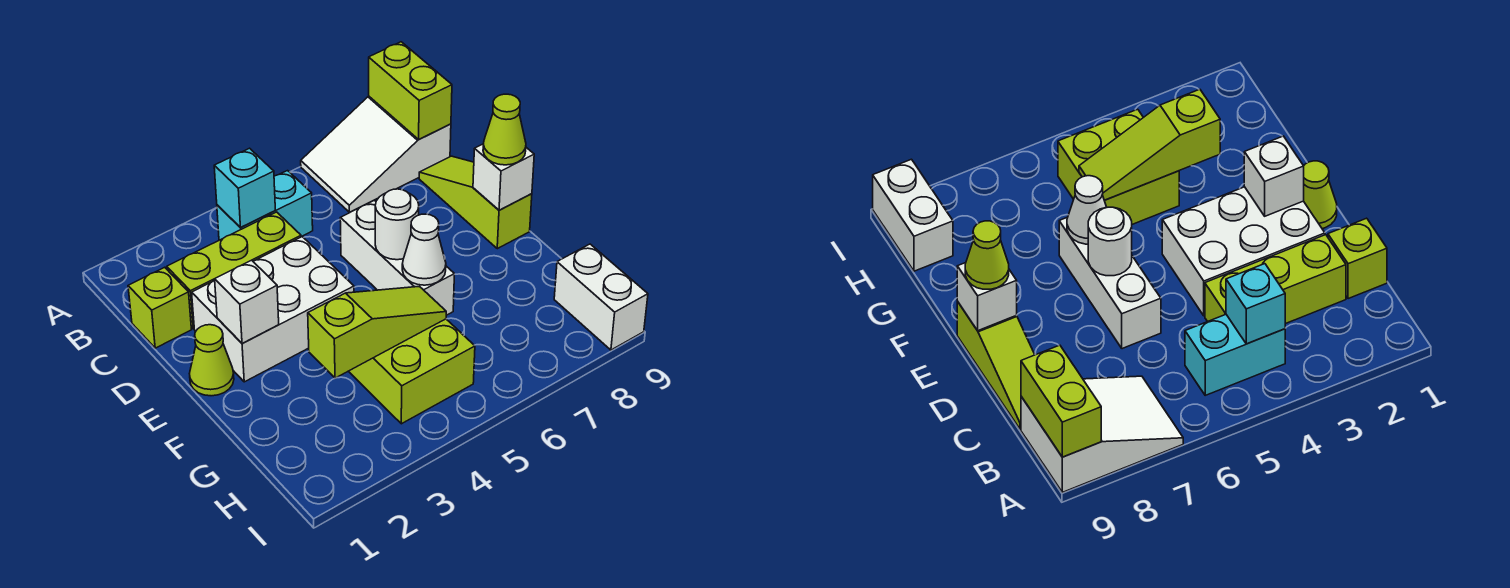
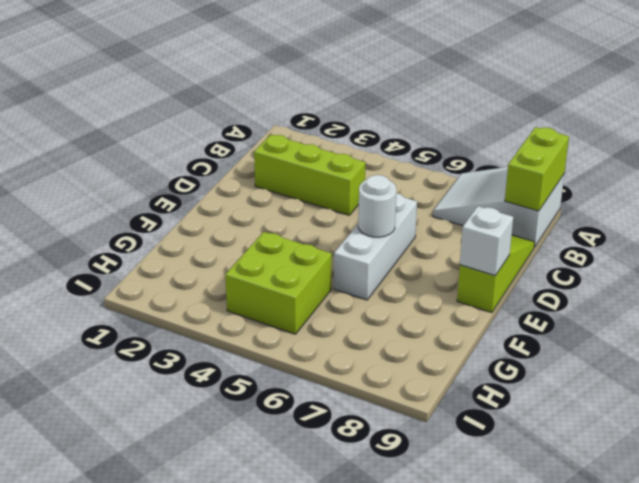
none -> cyan brick B4:B5 level 1
none -> lime brick C1 level 1
none -> white brick D2:E4 level 1

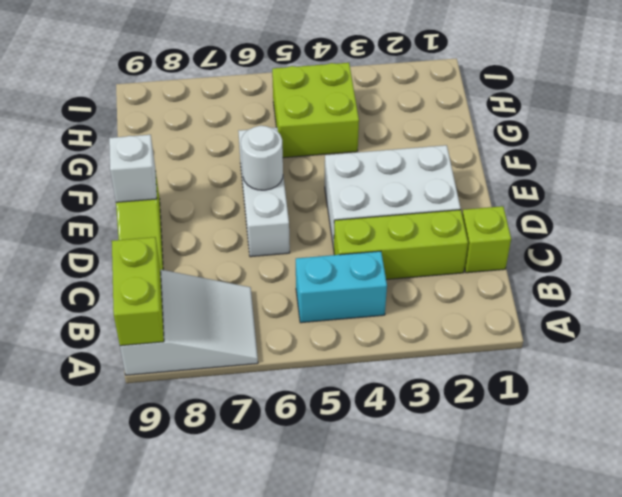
none -> lime cone E1 level 1
none -> white brick H9:I9 level 1
none -> cyan brick B4 level 2

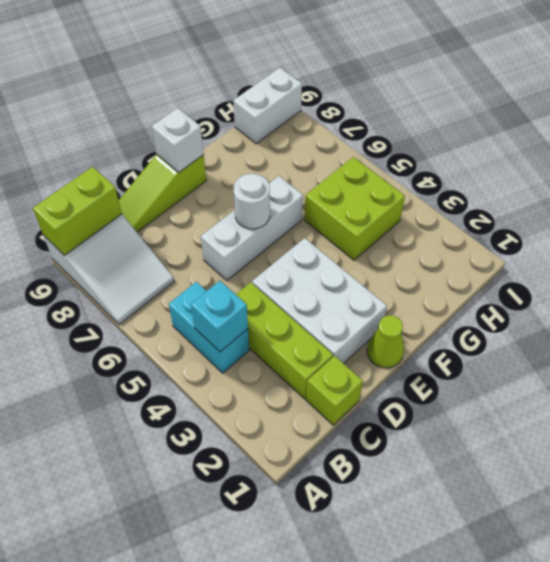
none -> white brick E2 level 2
none -> white cone F6 level 2
none -> lime slope G3:G5 level 2 top 3

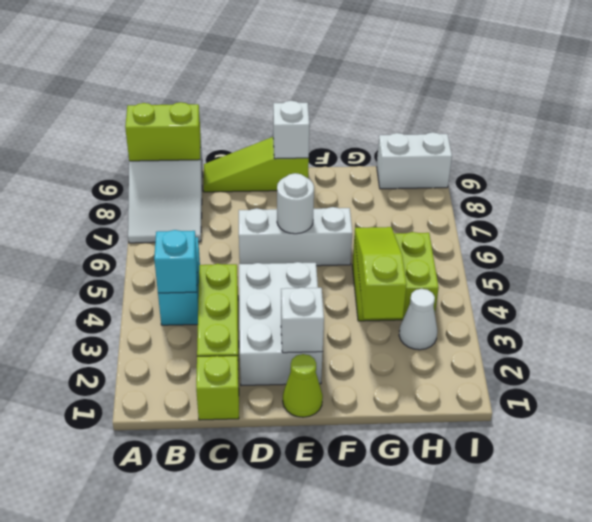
white cone H3 level 1 -> white cone F6 level 2
none -> lime cone E9 level 3

